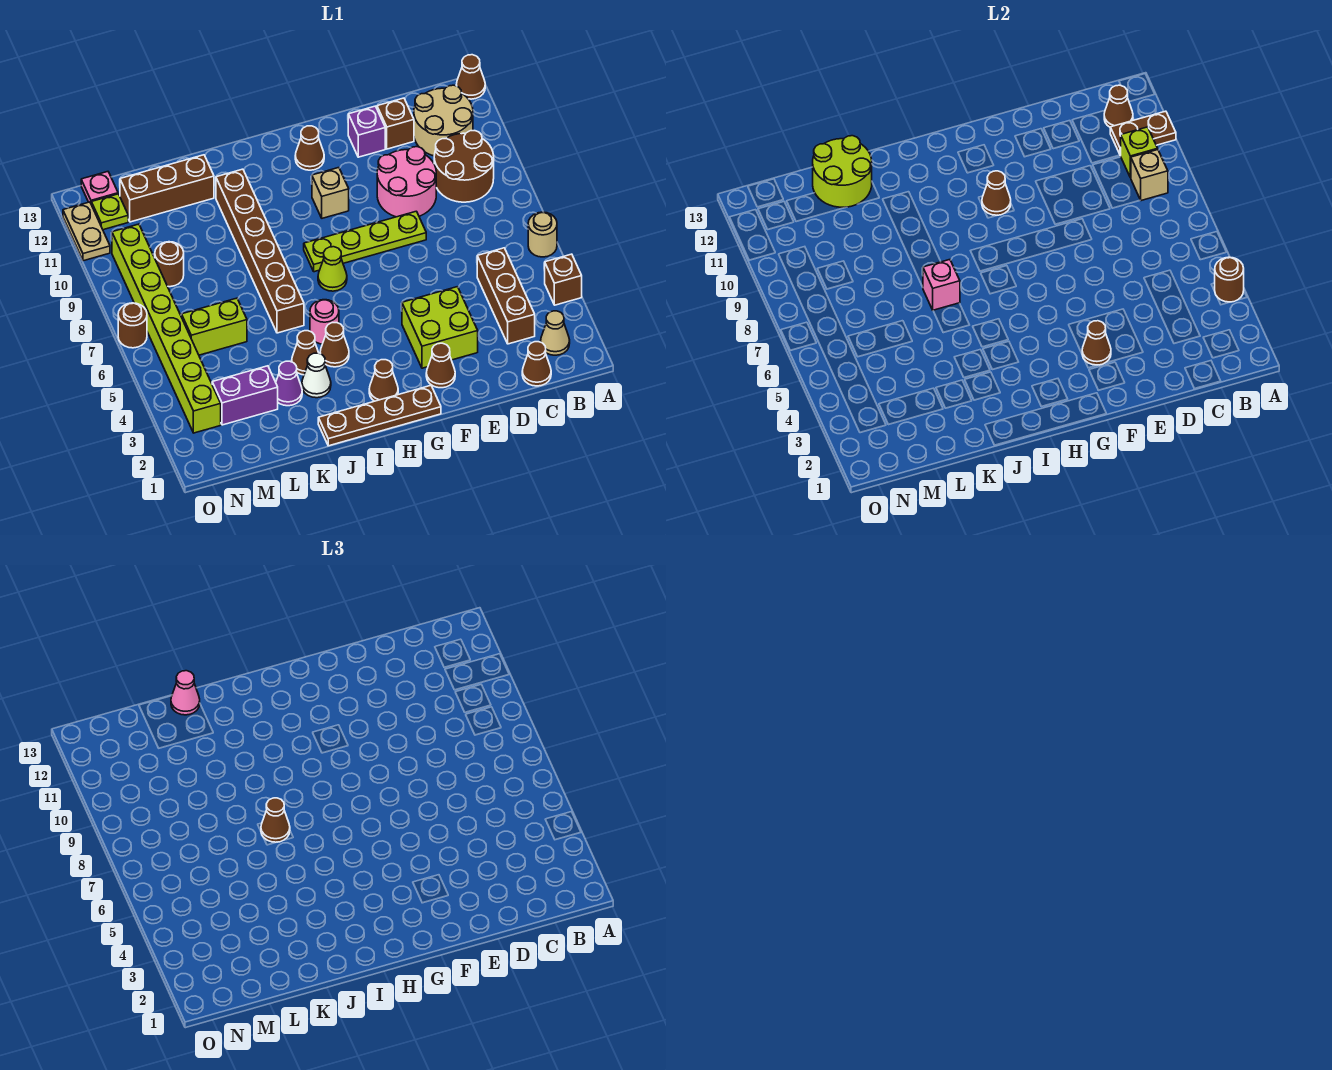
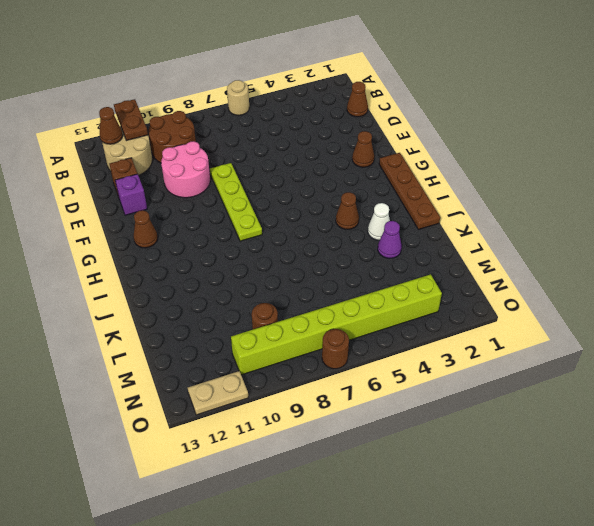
none -> brown brick A4 level 1
none -> brown cone A13 level 1
none -> tan cone B2 level 1
none -> brown brick C3:C5 level 1

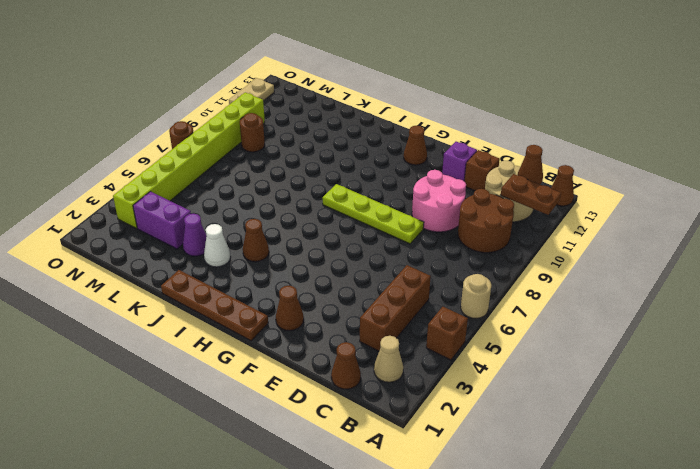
none -> lime brick E3:F4 level 1
none -> tan brick G10 level 1
none -> brown cone H2 level 1
none -> lime cone H7 level 1

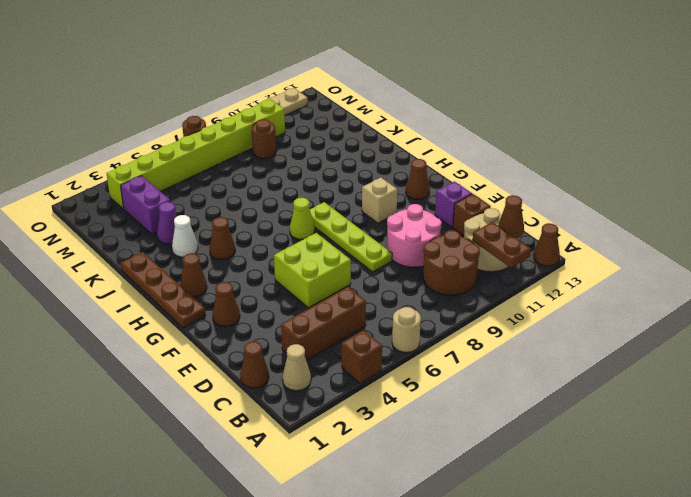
lime brick E5:F6 level 1 -> lime brick E3:F4 level 1
none -> pink round brick I5 level 1
none -> brown cone J4 level 1
none -> brown brick J6:J11 level 1
none -> brown brick K12:M12 level 1

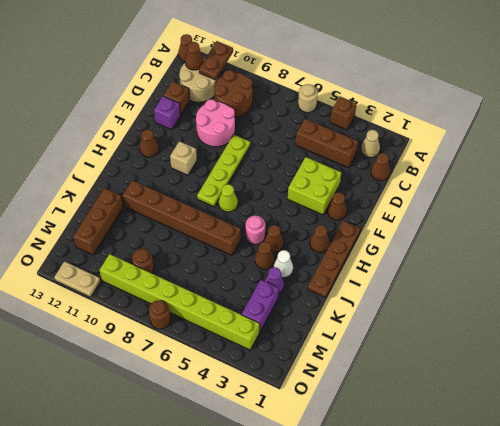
none -> lime brick L6:M6 level 1
none -> lime plate N12 level 1
none -> pink plate N13 level 1
none -> brown round brick A4 level 2

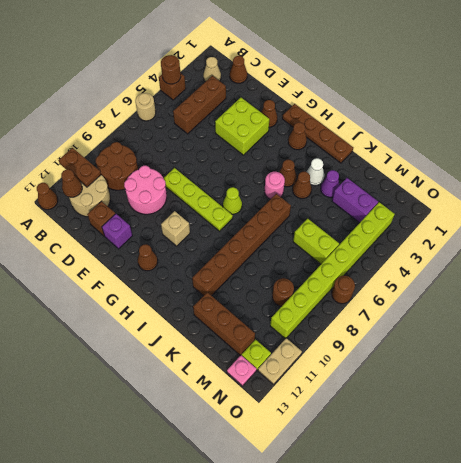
none -> tan brick B9 level 2
none -> lime brick B10 level 2
none -> brown cone F3 level 2
none -> brown cone G10 level 2

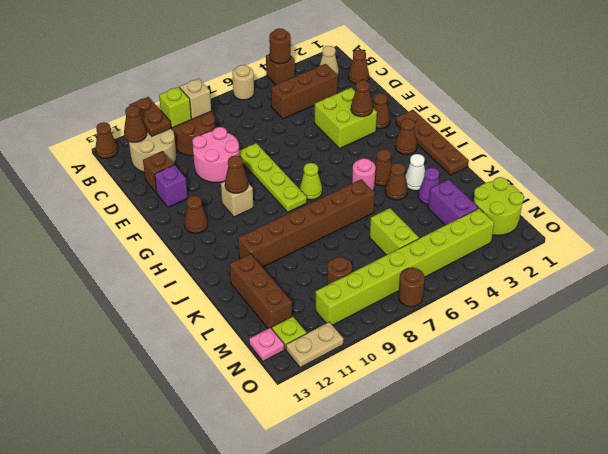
lime round brick M1:N2 level 1 -> lime round brick K12:L13 level 2
none -> pink brick J7 level 2
none -> brown cone J7 level 3
none -> pink cone K13 level 3

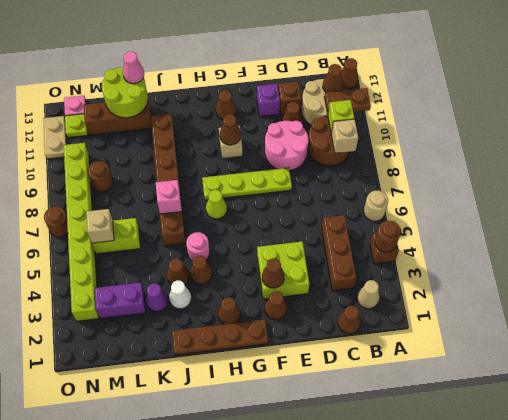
brown cone D11 level 1 -> brown cone J7 level 3
tan brick M6 level 2 -> none

